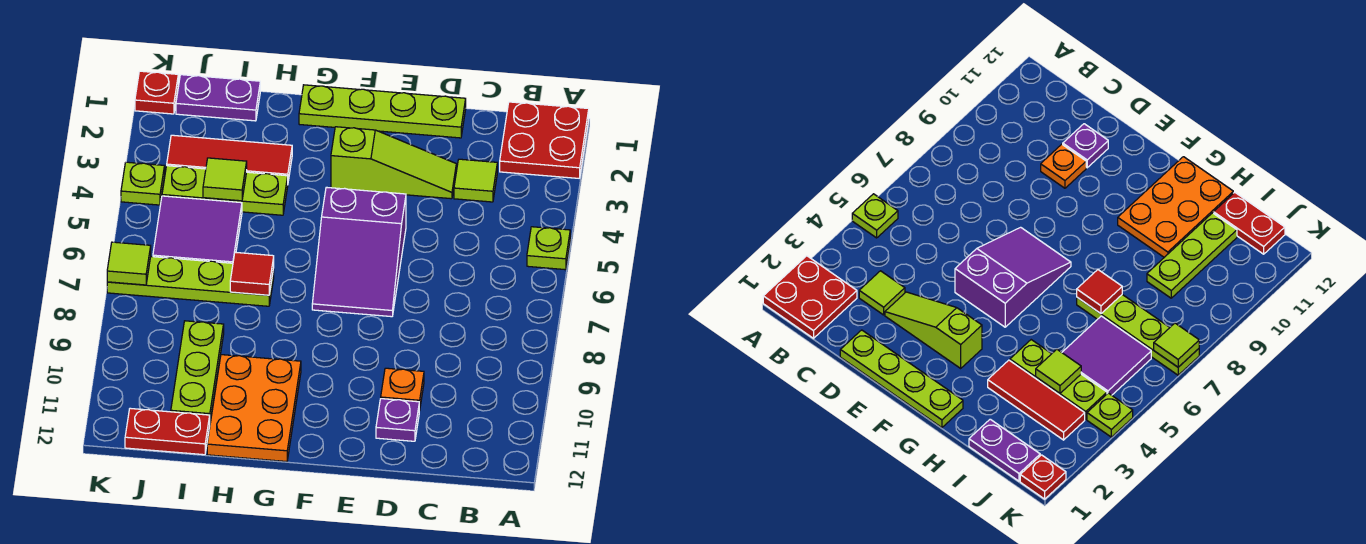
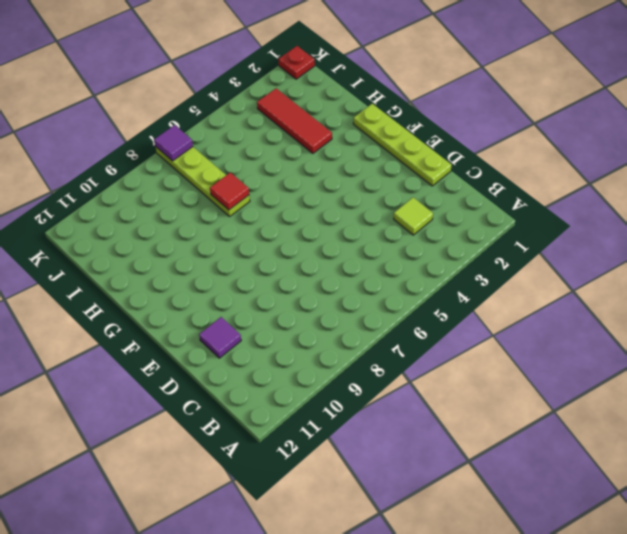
purple tile D11 level 1 -> purple plate D11 level 1
purple tile K7 level 2 -> lime tile K7 level 2
none -> red plate A1:B2 level 1
none -> lime plate A5 level 1
none -> lime slope D3:F3 level 1 top F

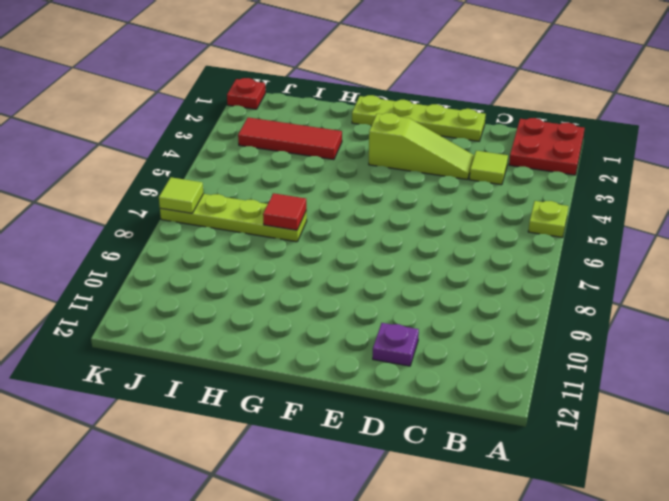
none -> orange plate D10 level 1
none -> purple slope E5:F7 level 1 top 5
none -> orange plate G10:H12 level 1

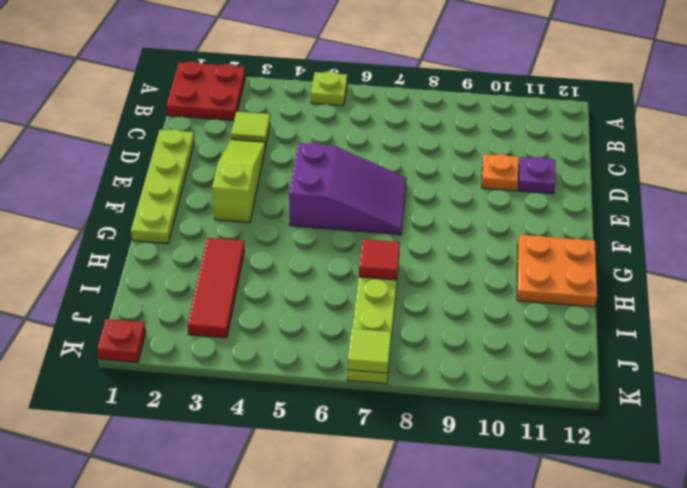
orange plate G11:H12 level 1 -> orange plate G10:H12 level 1
none -> lime plate H4:J4 level 1
none -> purple plate I1:J1 level 1
none -> purple tile I5:J6 level 1

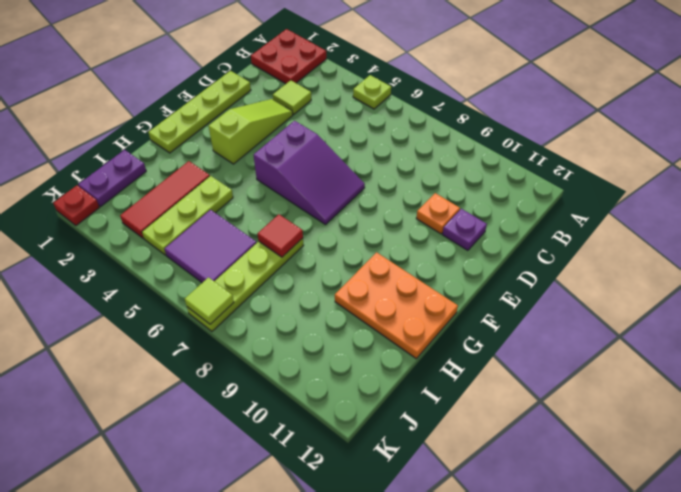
none -> lime plate I9:I11 level 1
none -> red plate I12:J12 level 1
none -> lime plate K4 level 1

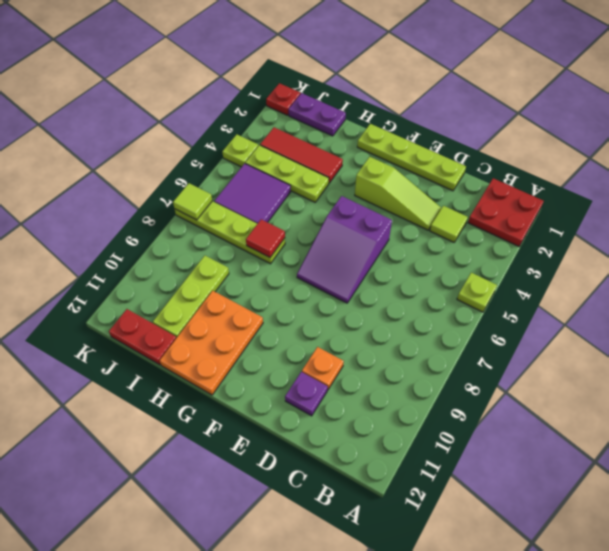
none -> lime tile I4 level 2

